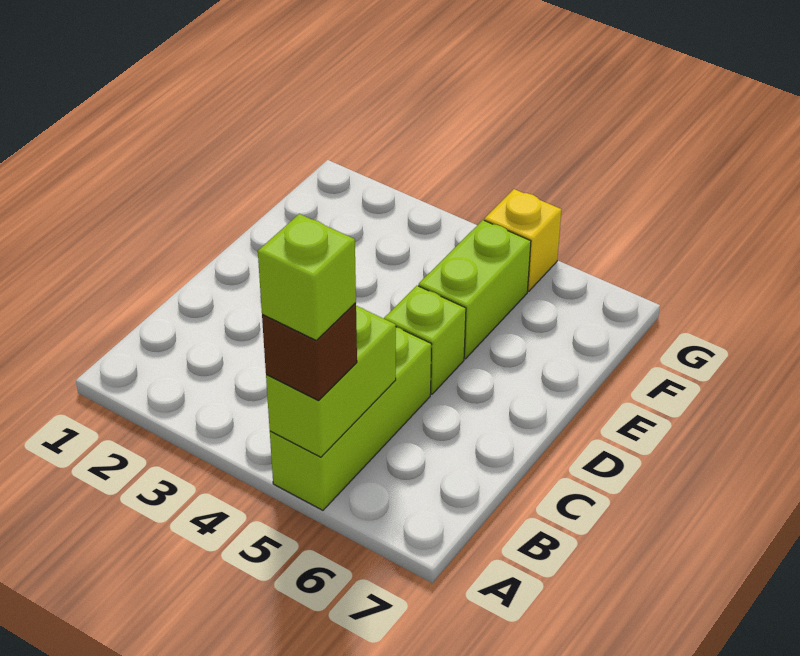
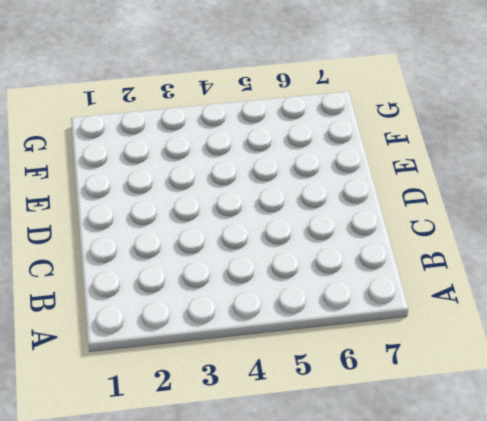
none -> lime brick A5:C5 level 1
none -> lime brick D5 level 1

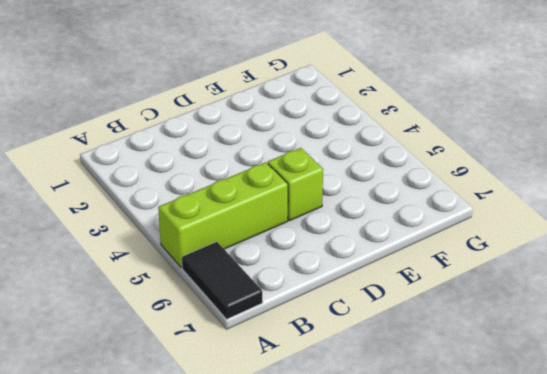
black tile A6:A7 level 1 -> none
none -> lime brick E5:F5 level 1
none -> yellow brick G5 level 1

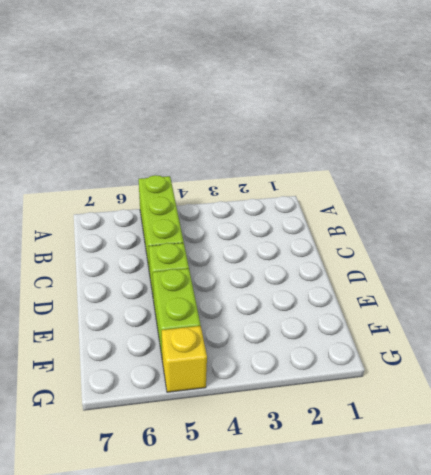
none -> lime brick A5:B5 level 2
none -> brown brick A5 level 3

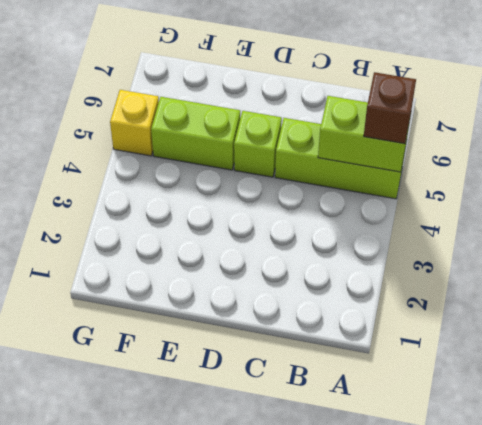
none -> lime brick A5 level 4

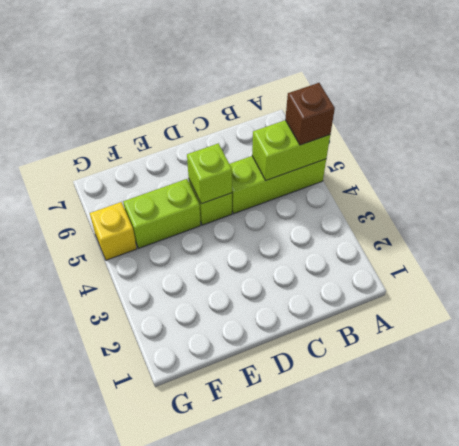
lime brick D5 level 2 -> lime brick A5 level 4

